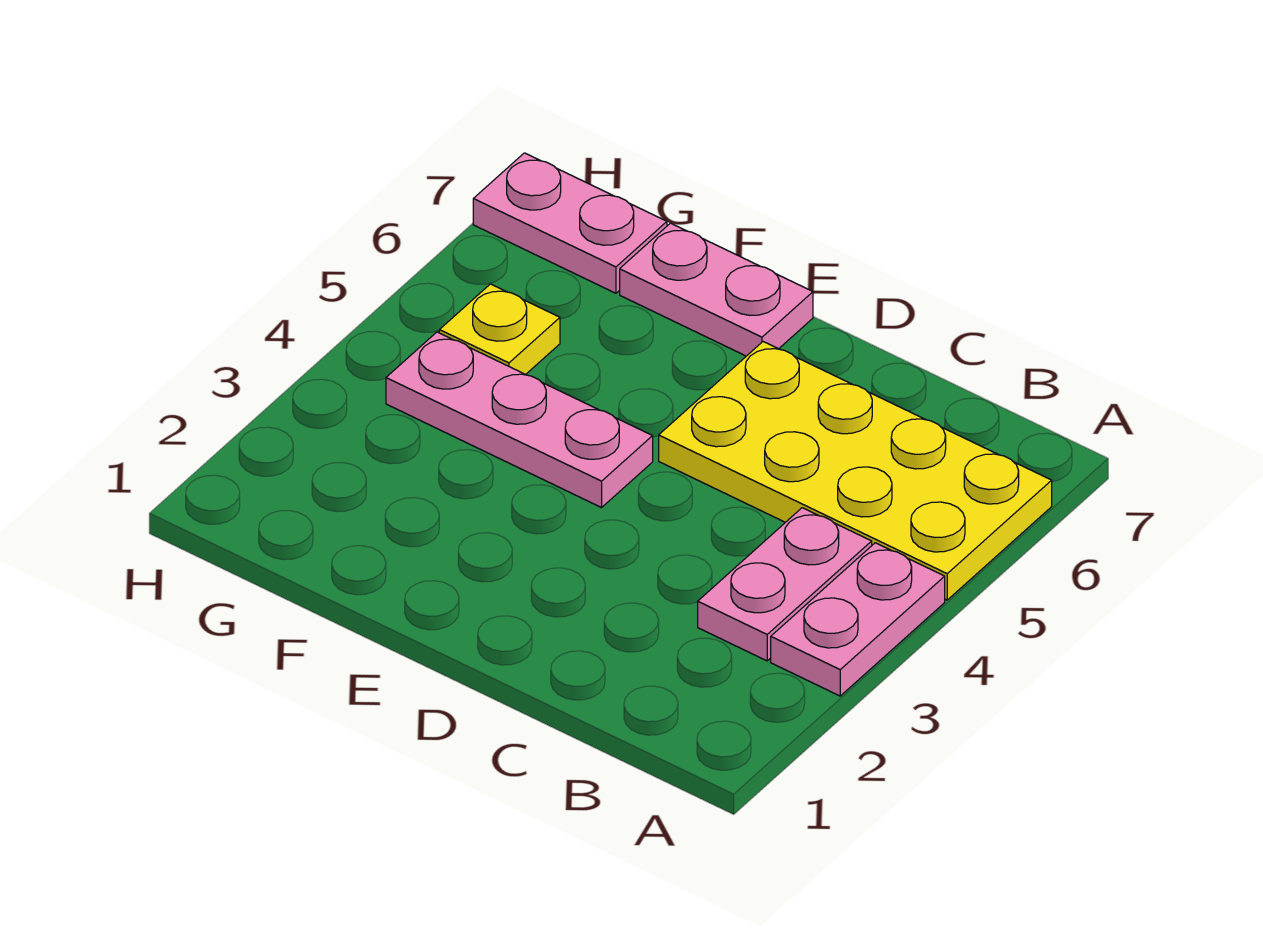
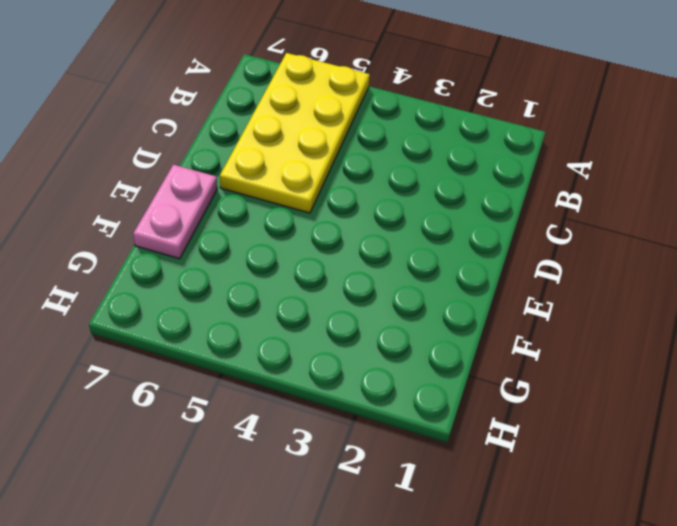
none -> pink plate A3:A4 level 1
none -> pink plate B3:B4 level 1

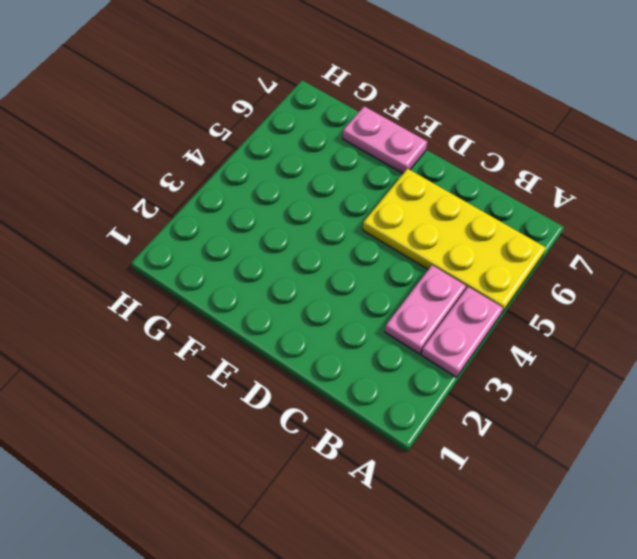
none -> pink plate E4:G4 level 1
none -> yellow plate G5 level 1

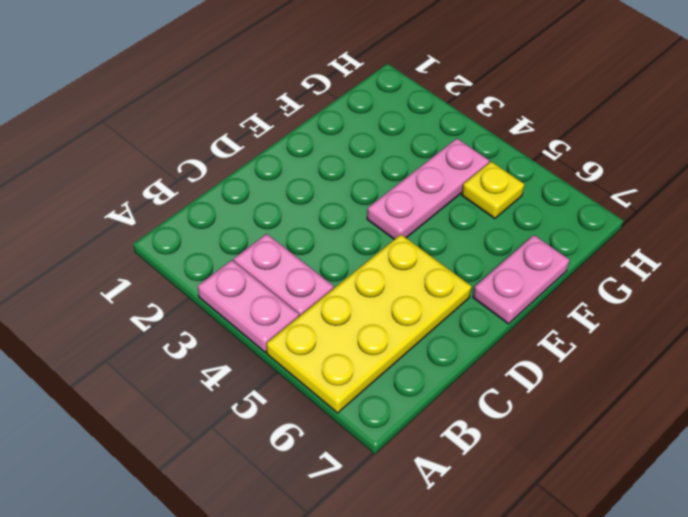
none -> pink plate G7:H7 level 1

